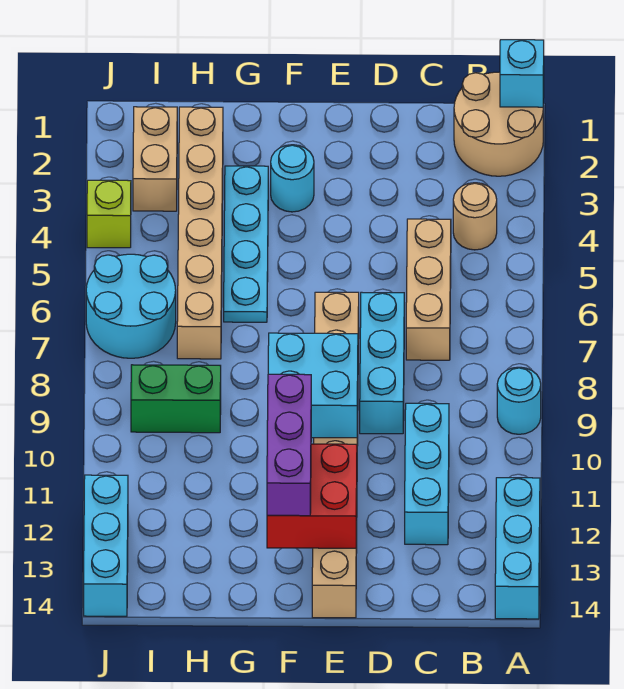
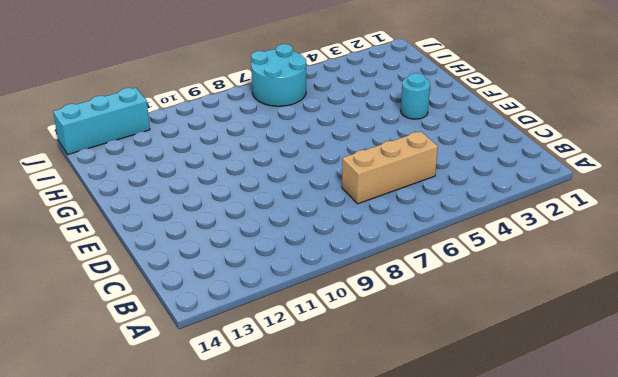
none -> tan round brick A1:B2 level 1
none -> cyan round brick A9 level 1
none -> cyan brick A12:A14 level 1

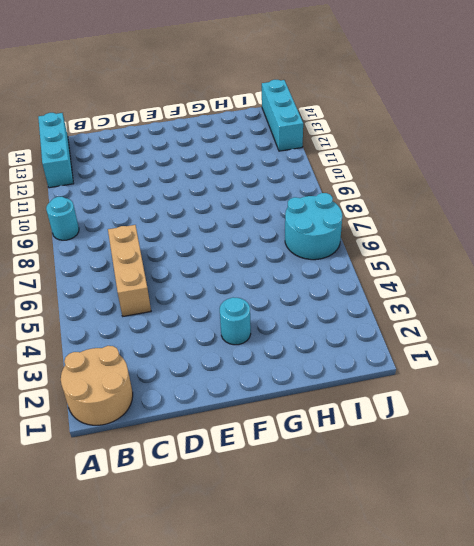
none -> tan round brick B4 level 1
none -> cyan brick C10:C12 level 1
none -> cyan brick D7:D9 level 1

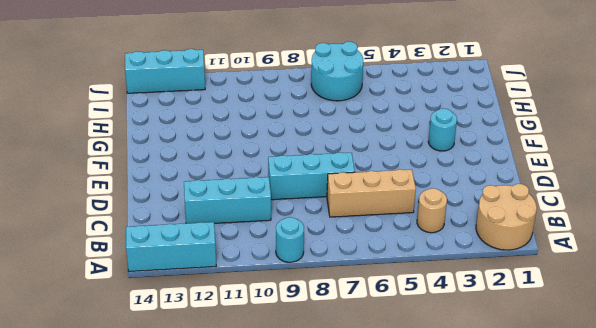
none -> tan brick E7:E14 level 1
none -> cyan plate G3:G6 level 1
none -> tan brick H2:H7 level 1

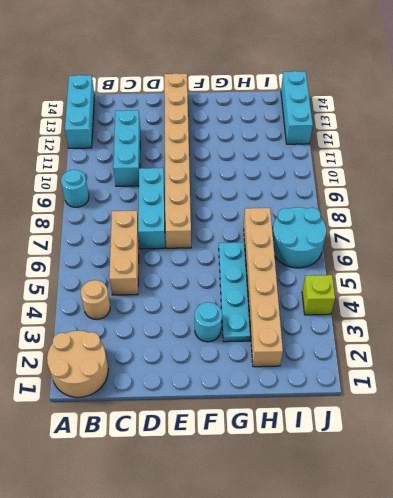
none -> green brick H9:I9 level 1
none -> tan brick I2:I3 level 1
none -> cyan brick A1 level 2

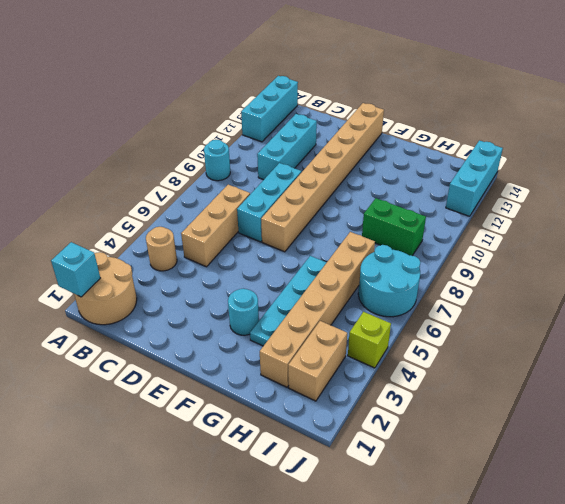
none -> cyan brick E9:F10 level 2
none -> red brick E12:F13 level 2
none -> purple brick F11:F13 level 3

